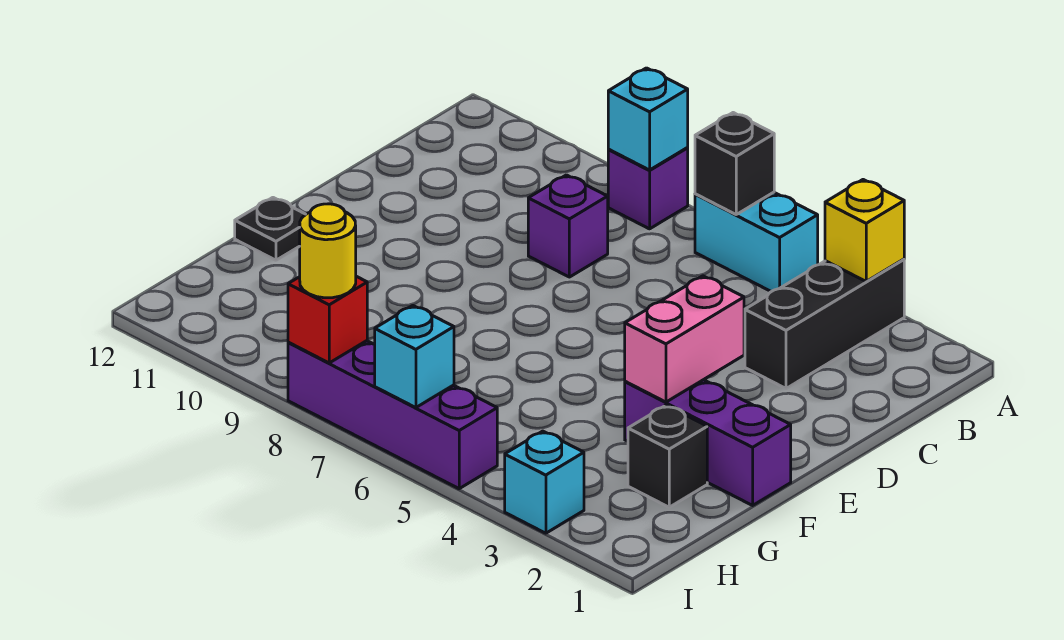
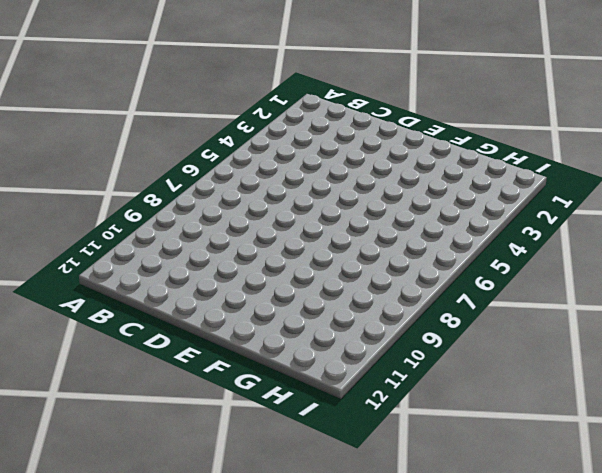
none -> black brick A3:C3 level 1
none -> cyan brick A5:A6 level 1
none -> purple brick A8 level 1

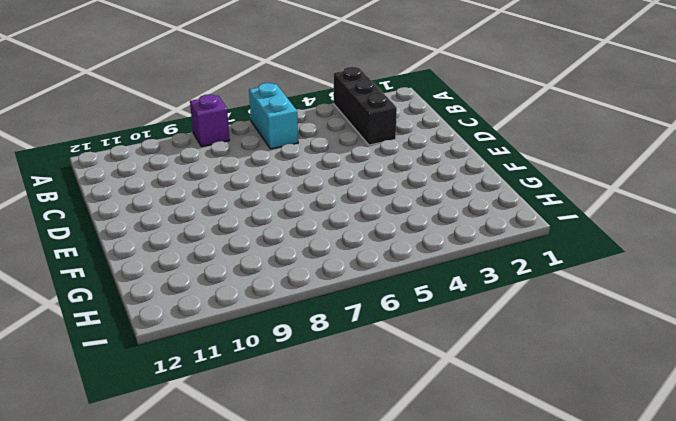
cyan brick A6:B6 level 1 -> cyan brick A5:A6 level 1
none -> purple brick C8 level 1
none -> purple brick F1:F3 level 1
none -> black plate F12 level 1

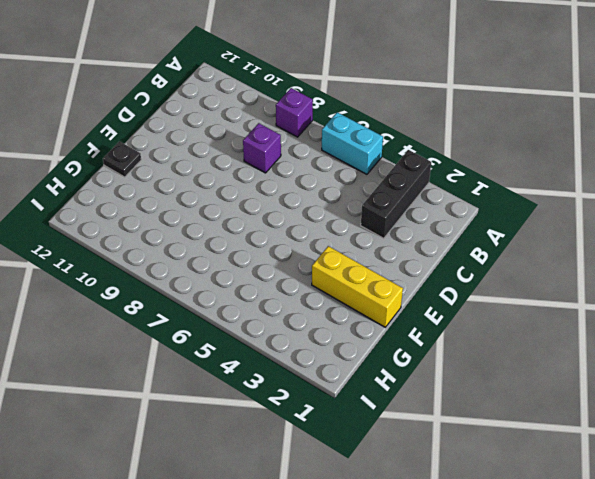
yellow brick F1:F3 level 1 -> purple brick F1:F3 level 1
none -> black brick G2 level 1
none -> cyan brick I3 level 1
none -> purple brick I5:I8 level 1

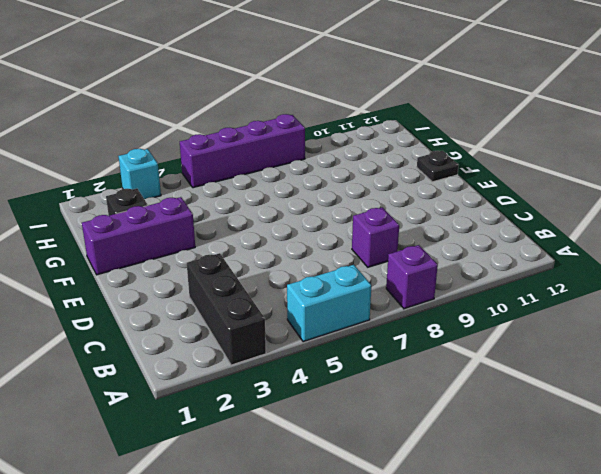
none -> yellow brick A3 level 2
none -> black brick A6 level 2
none -> cyan brick A8 level 2

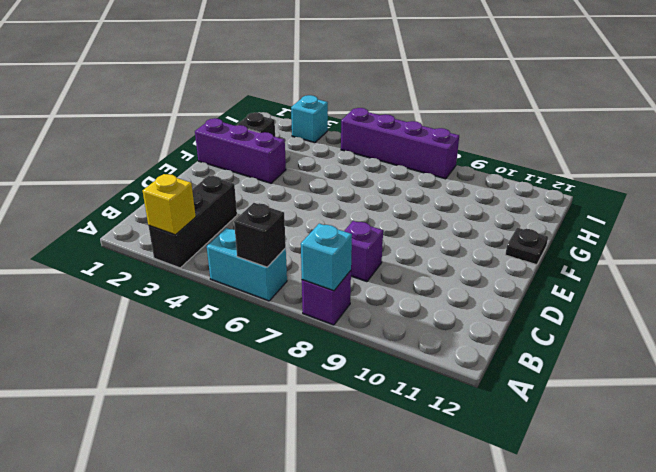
none -> pink brick E3:F3 level 2
none -> cyan brick I6 level 2
none -> red brick I8 level 2

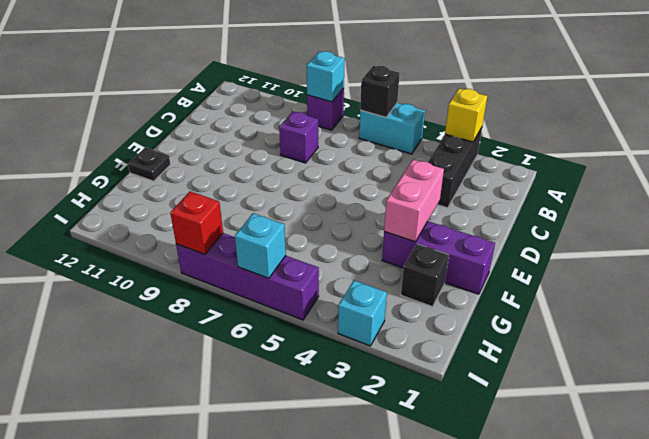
none -> yellow round brick I8 level 3

